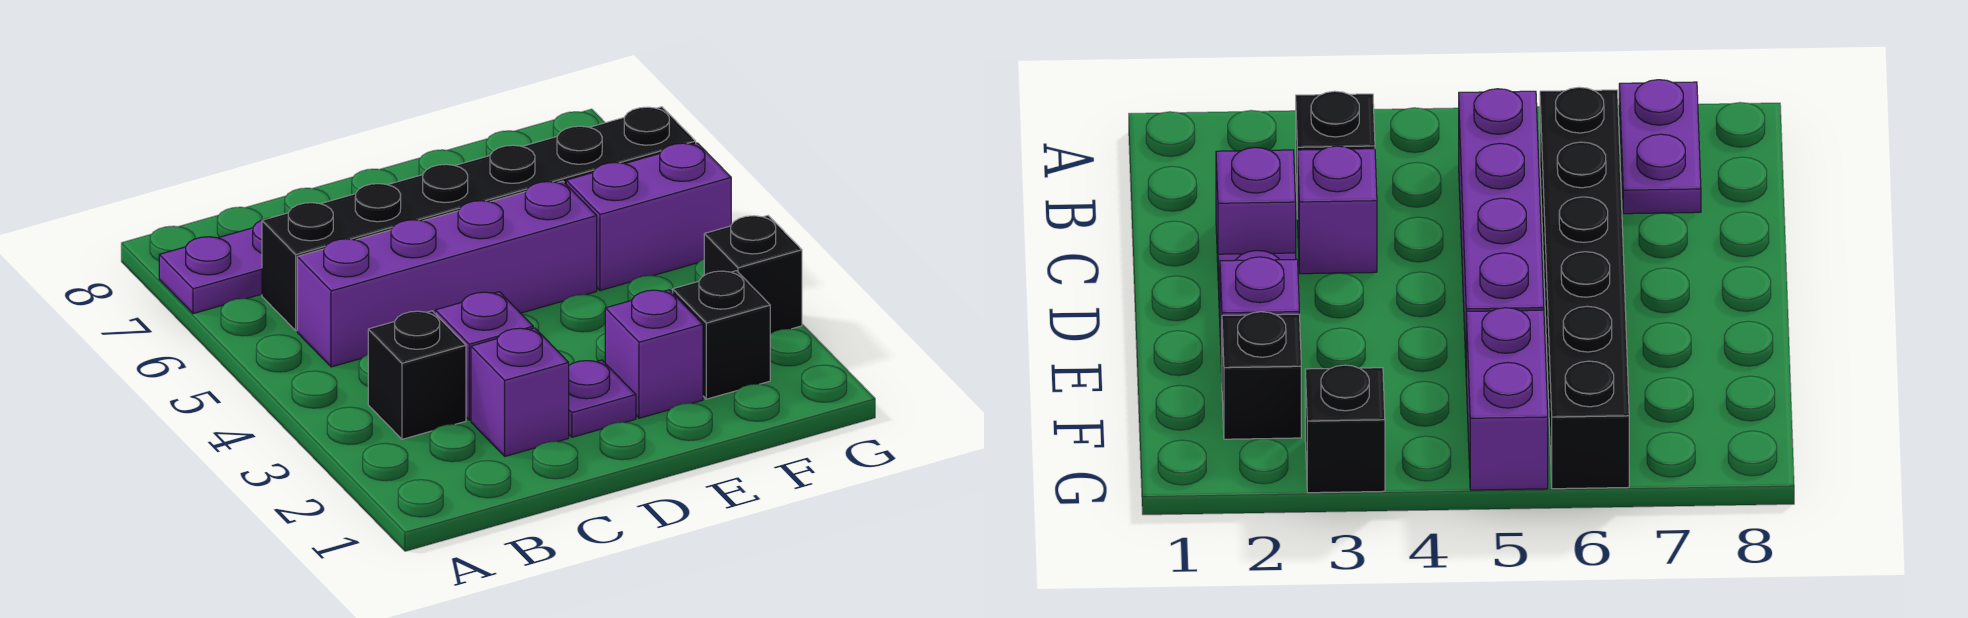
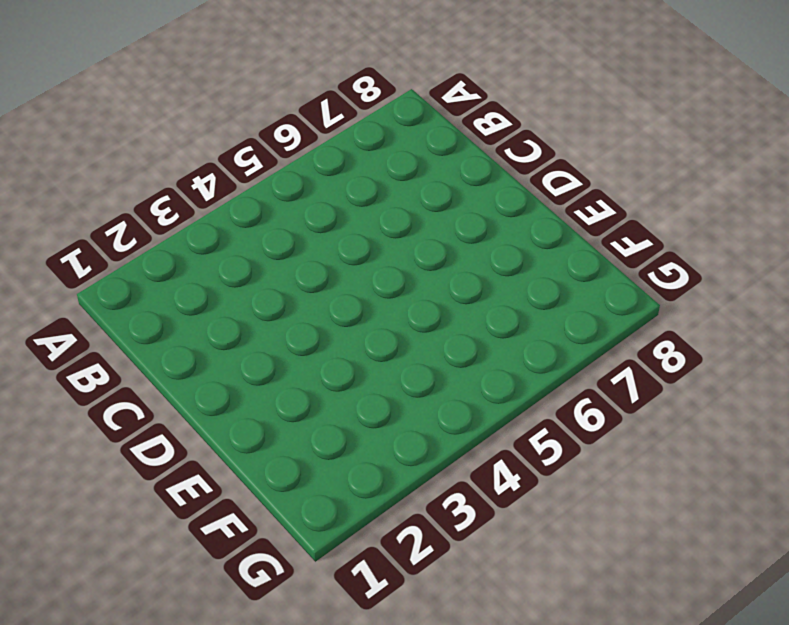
none -> purple plate A7:B7 level 1
none -> black brick B3 level 1

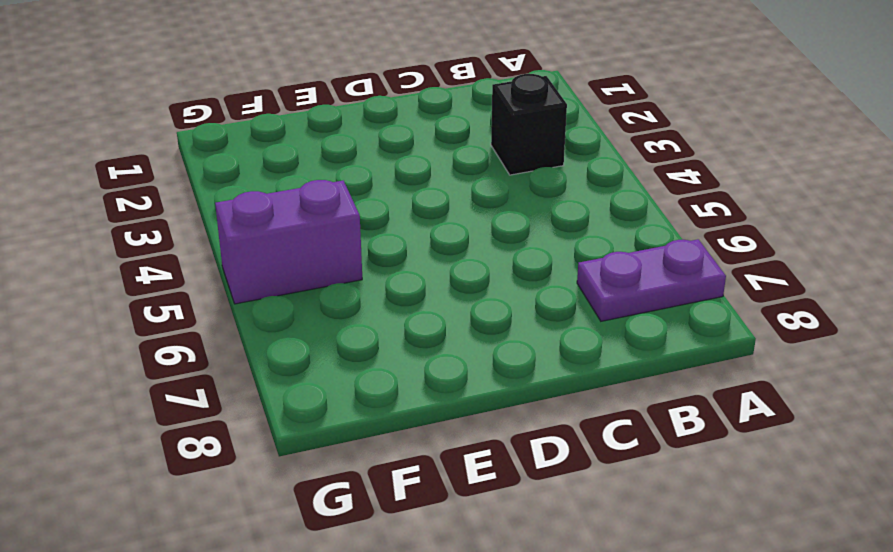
none -> purple brick B5:E5 level 1
none -> black brick B6:G6 level 1

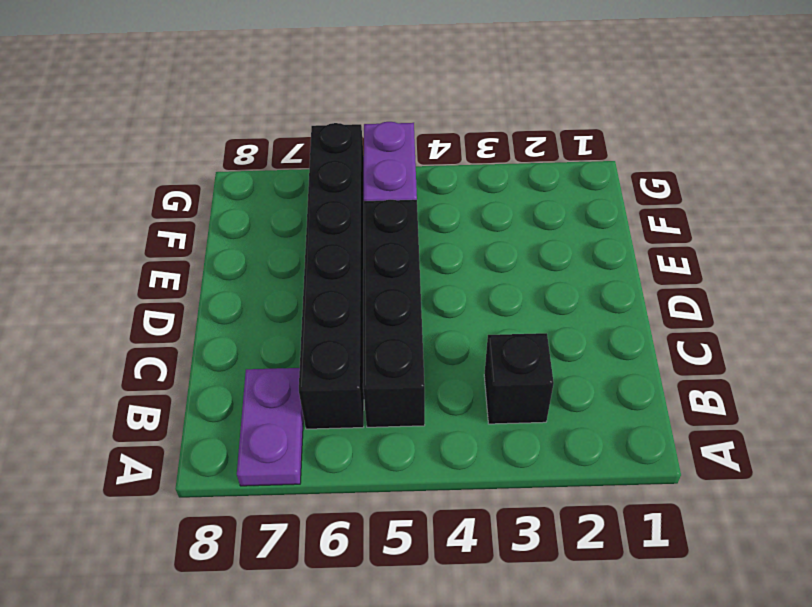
black brick B5:E5 level 1 -> purple brick B5:E5 level 1
none -> purple brick C2 level 1
none -> purple brick C3 level 1

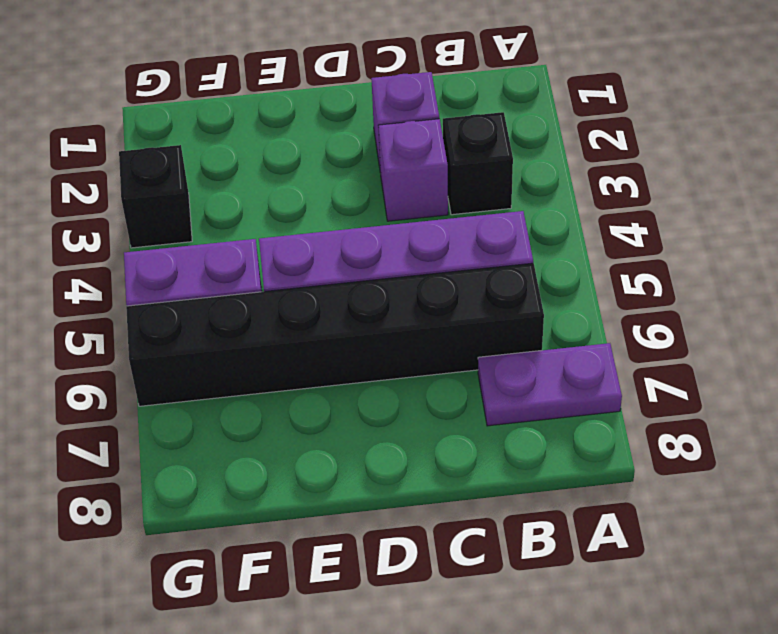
none -> purple plate D2 level 1
none -> purple brick E2 level 1

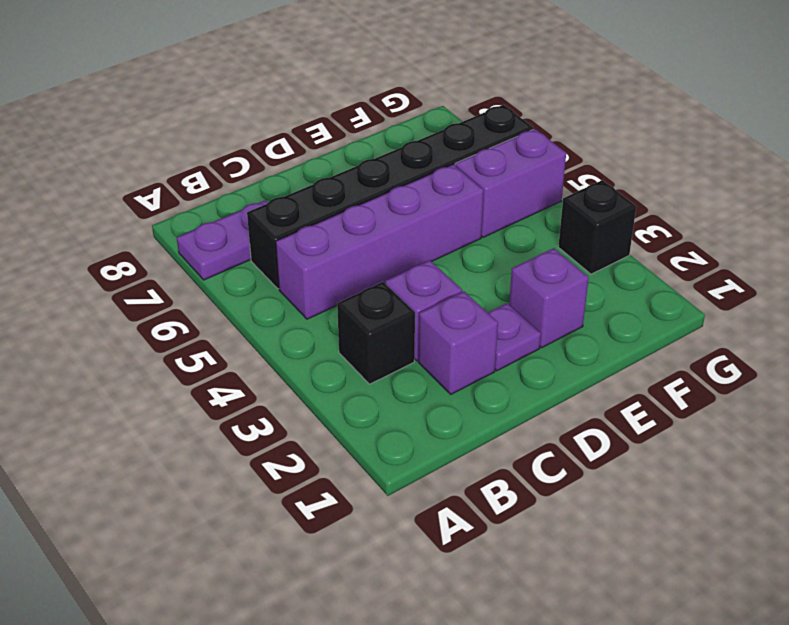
none -> black brick F2 level 1

